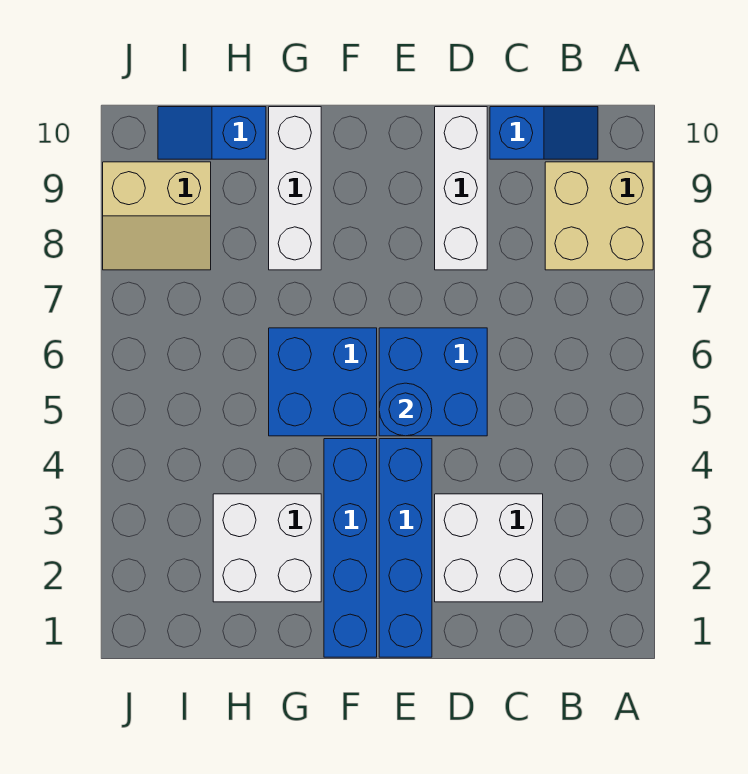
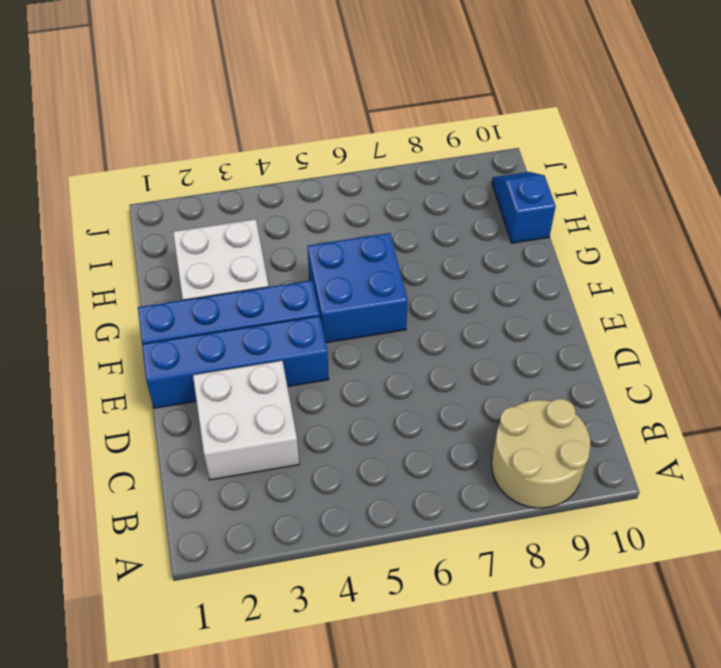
tan round brick A8:B9 level 1 -> tan brick A8:B9 level 1
none -> blue slope B10:C10 level 1 top C
none -> blue brick D5:E6 level 1
none -> white brick D8:D10 level 1

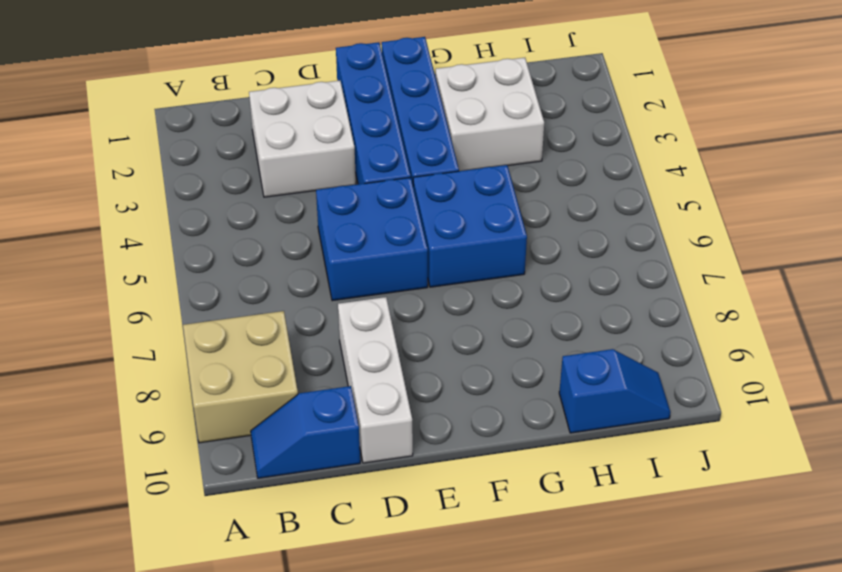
none -> white brick G8:G10 level 1
none -> tan slope I8:J9 level 1 top 9
none -> blue round brick E5 level 2

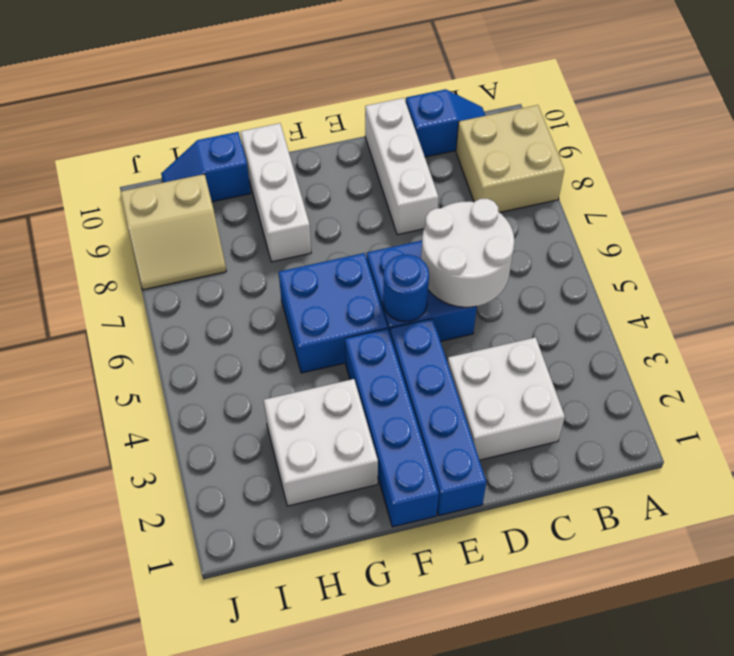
white round brick C5:D6 level 2 -> none

